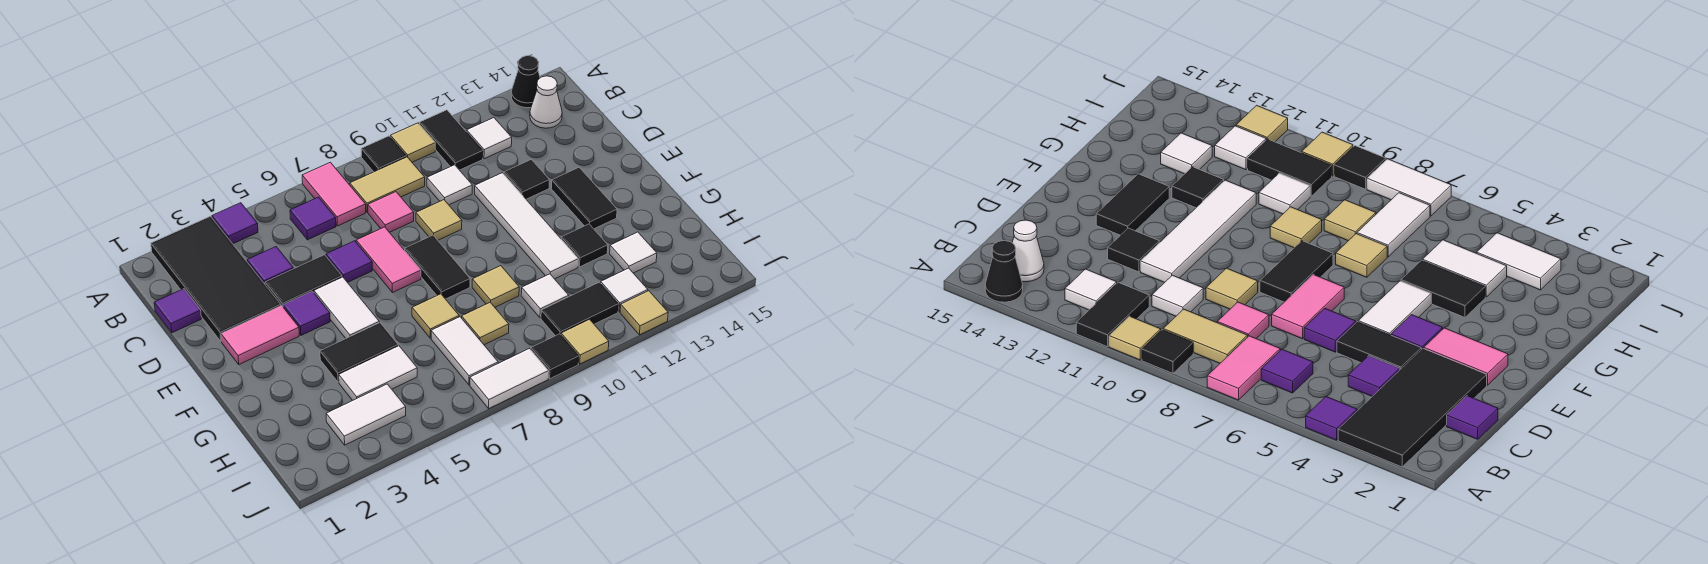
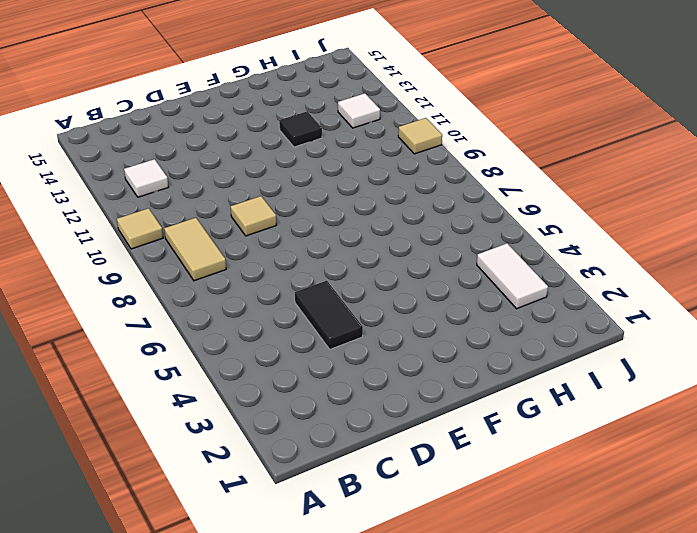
none -> black tile A2:D3 level 1
none -> purple tile A4 level 1
none -> pink tile A7:B7 level 1
none -> black tile A9 level 1

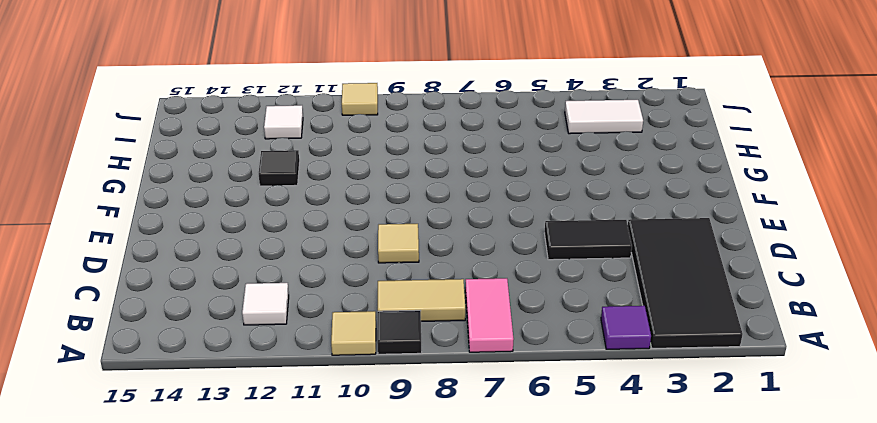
none -> black tile A11:B11 level 1
none -> black cone A14 level 1
none -> purple tile B6 level 1
none -> white cone B14 level 1

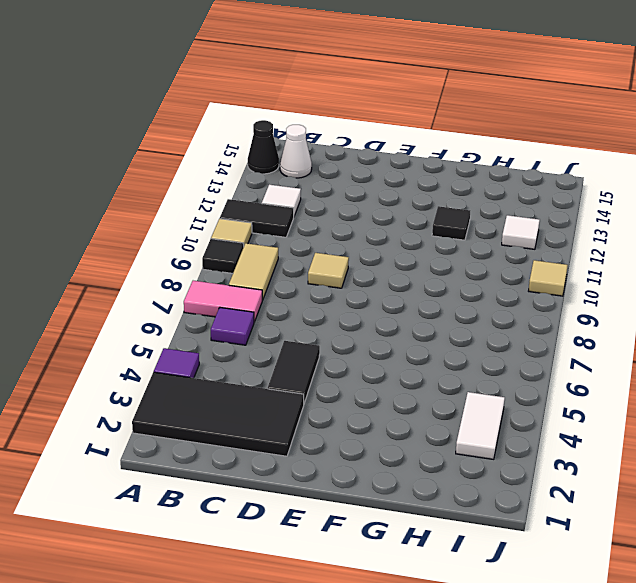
none -> purple tile C1 level 1
none -> purple tile C4 level 1
none -> pink tile C8 level 1
none -> white tile C10 level 1

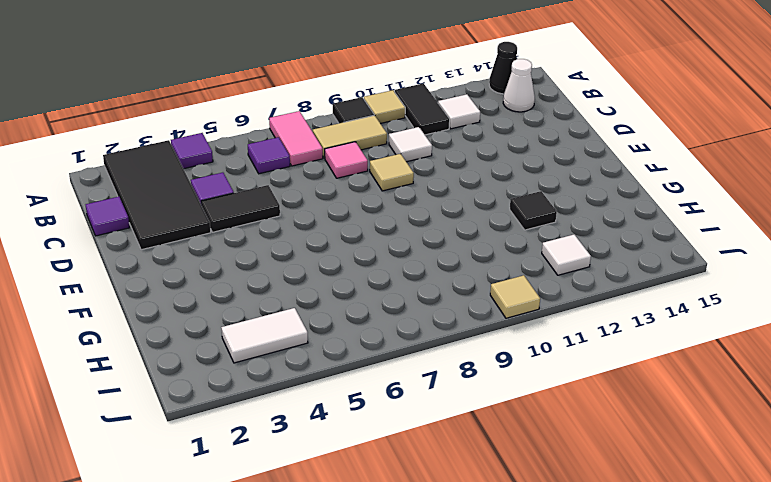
none -> purple tile D6 level 1
none -> pink tile D7:E7 level 1
none -> white tile D11:G11 level 1
none -> black tile D12 level 1

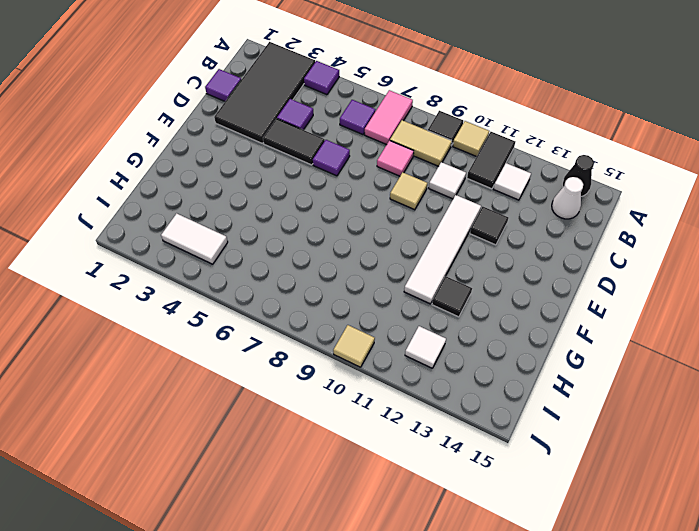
none -> pink tile D7:E7 level 1
none -> pink tile E2:E3 level 1
none -> purple tile E4 level 1
none -> white tile E5:F5 level 1

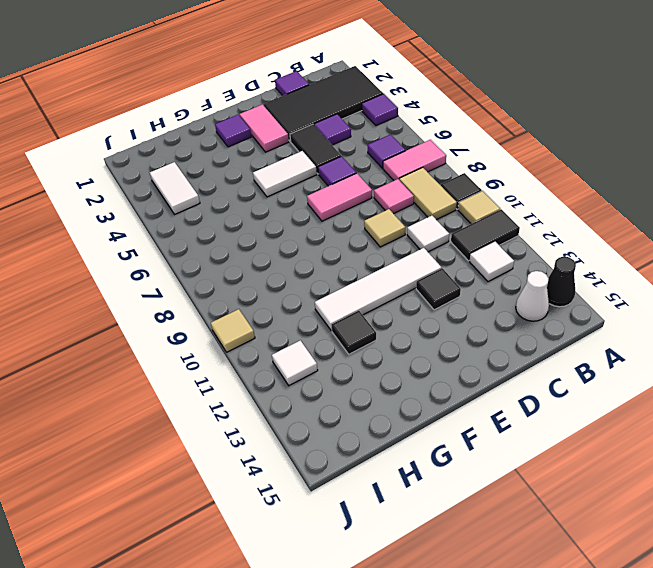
purple tile F2 level 1 -> purple tile E4 level 1
none -> black tile E8:F8 level 1
none -> black tile E13:F13 level 1
none -> black tile G4:G5 level 1
none -> tan tile G7 level 1

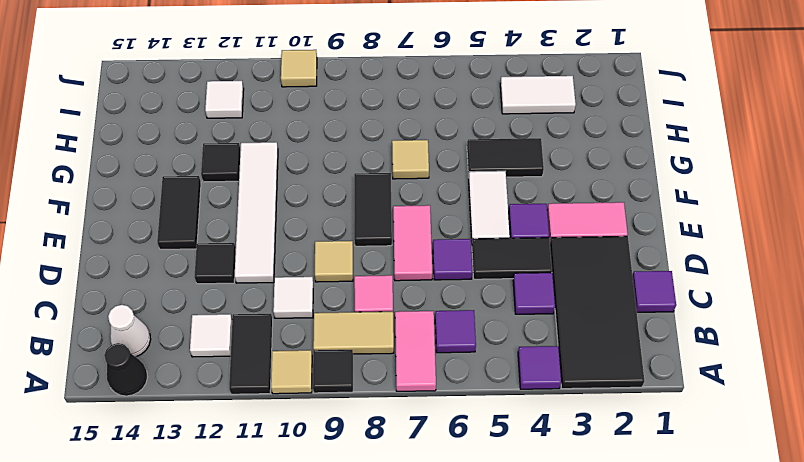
none -> tan tile G9 level 1
none -> white tile H4:H5 level 1
none -> white tile H7:I7 level 1
none -> tan tile H8 level 1

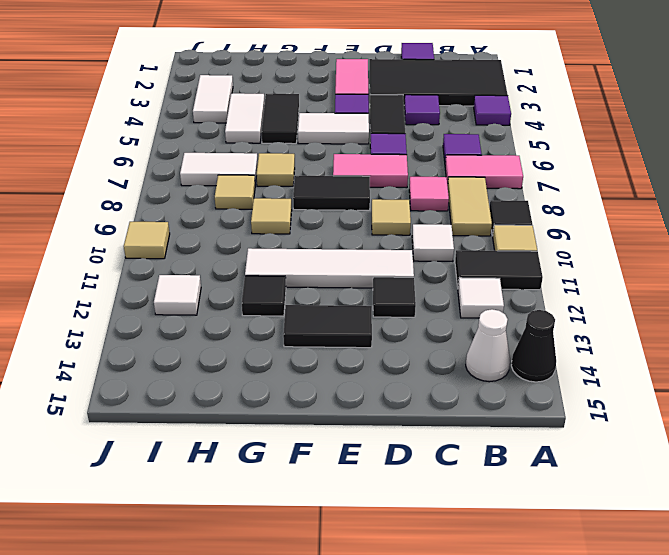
none -> white tile H10 level 1
none -> white tile H13 level 1
none -> black tile I10:I11 level 1
none -> white tile J7:J8 level 1

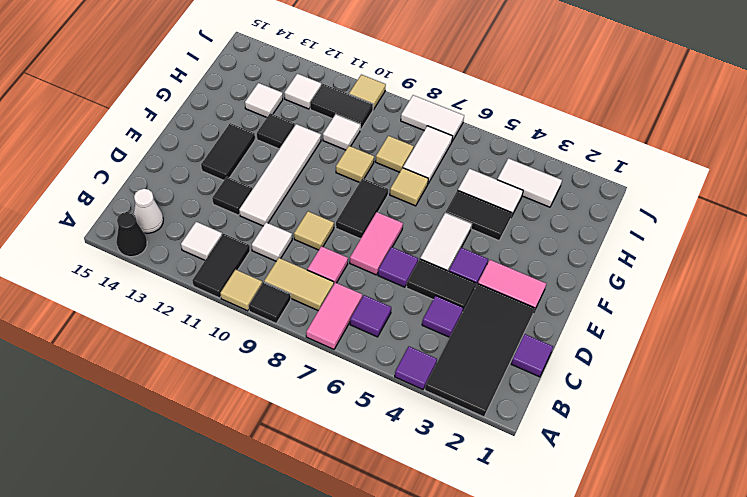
none -> black tile J9 level 1
none -> tan tile J12 level 1

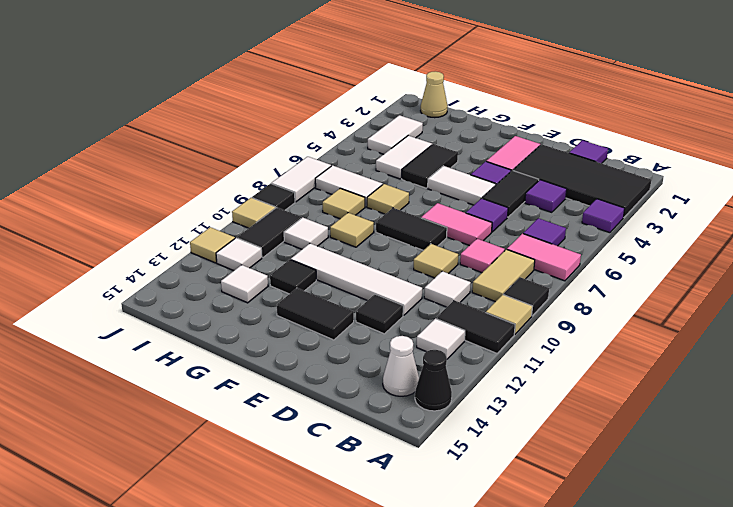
tan cone I1 level 1 -> none

